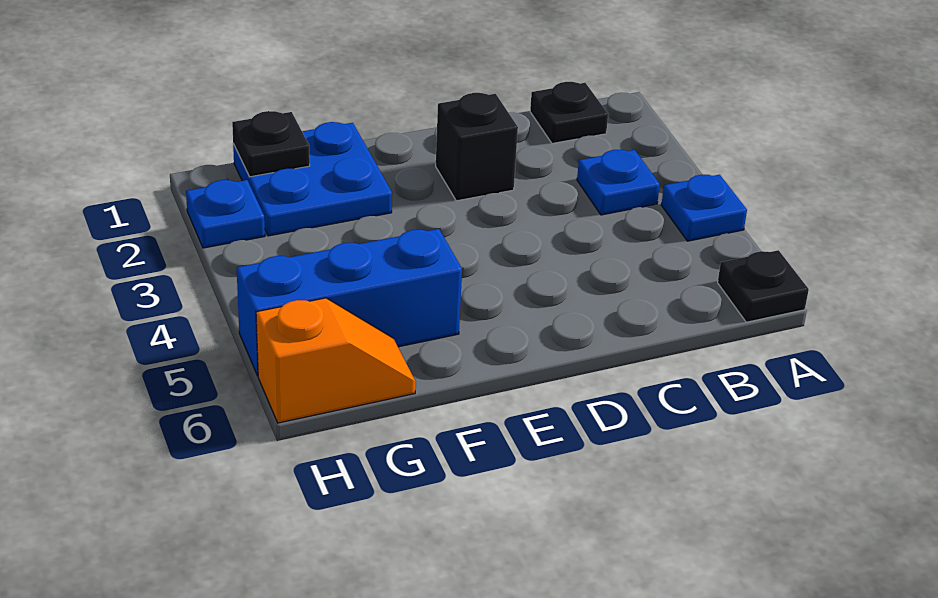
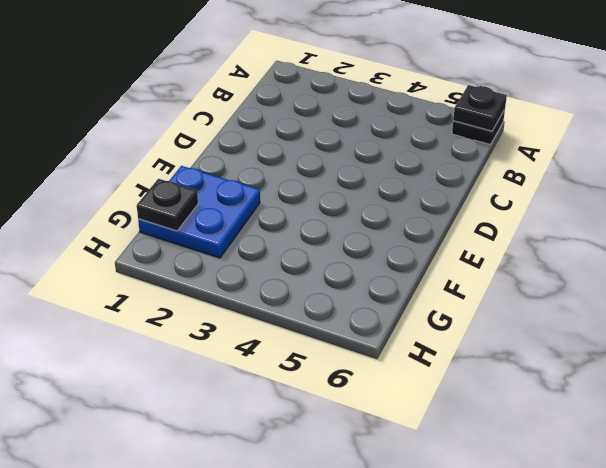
black plate A6 level 2 -> black plate B1 level 1
none -> blue plate A4 level 1
none -> blue plate B3 level 1

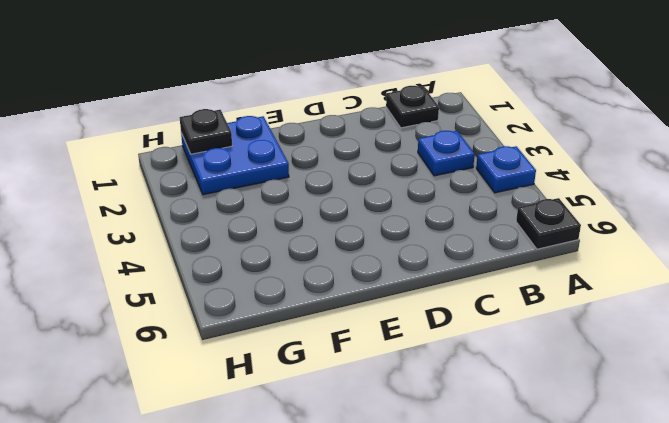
none -> black brick D2 level 1
none -> blue brick F5:H5 level 1

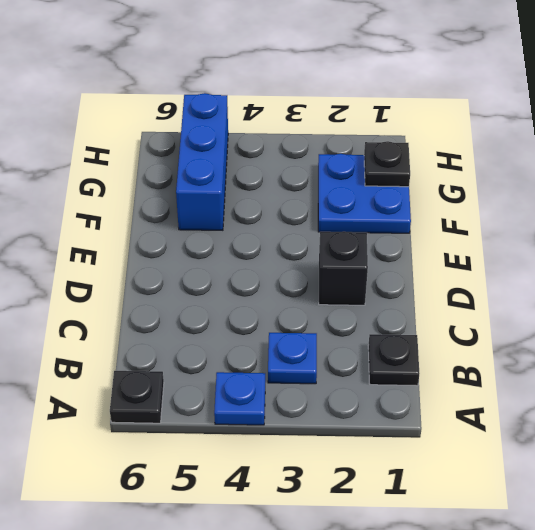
none -> orange slope G6:H6 level 1 top H
none -> blue plate H2 level 1

